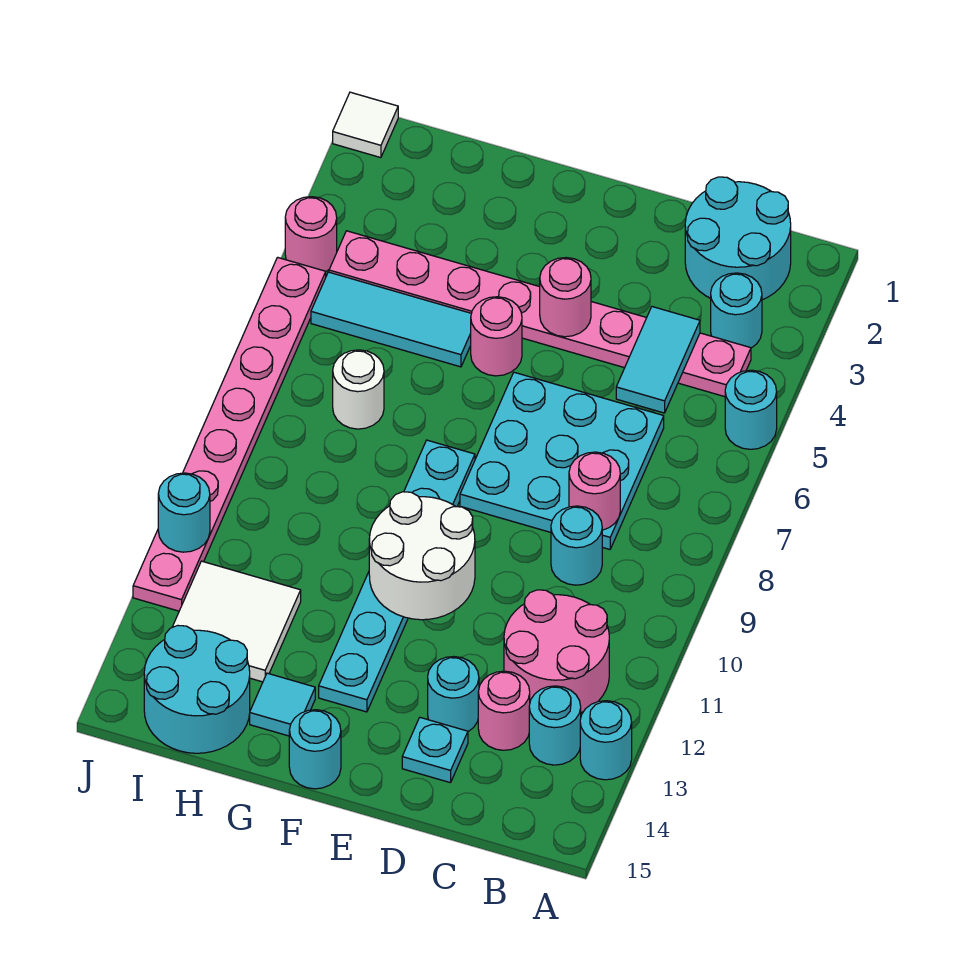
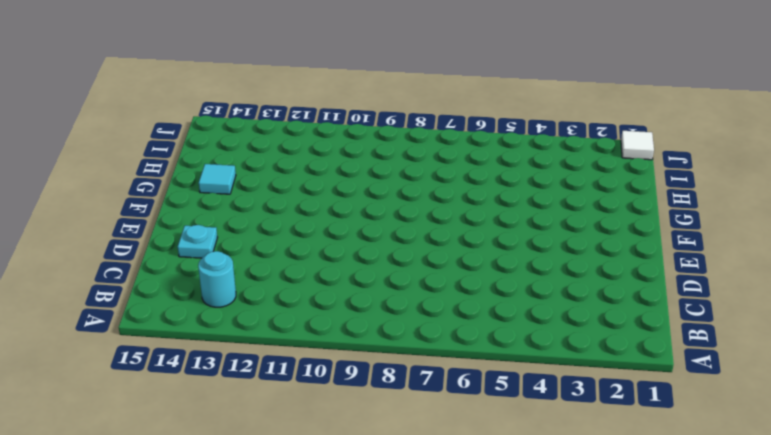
none -> cyan round brick A5 level 1
none -> cyan round brick A13 level 1
none -> cyan round brick B1:C2 level 1

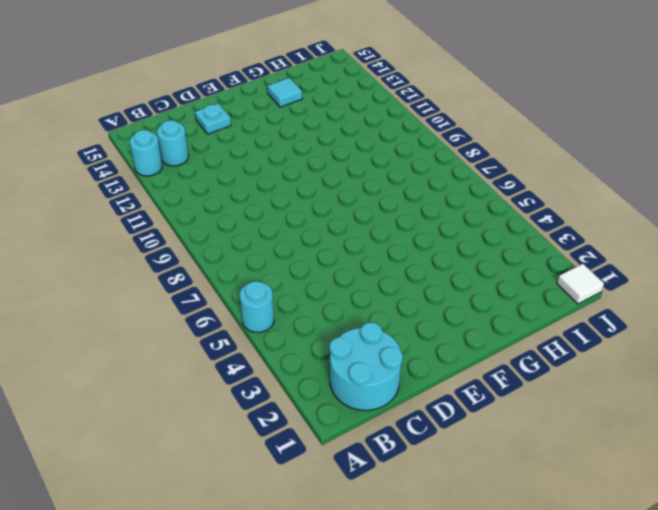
none -> cyan round brick B3 level 1
none -> pink plate B4:I4 level 1
none -> pink round brick B11:C12 level 1

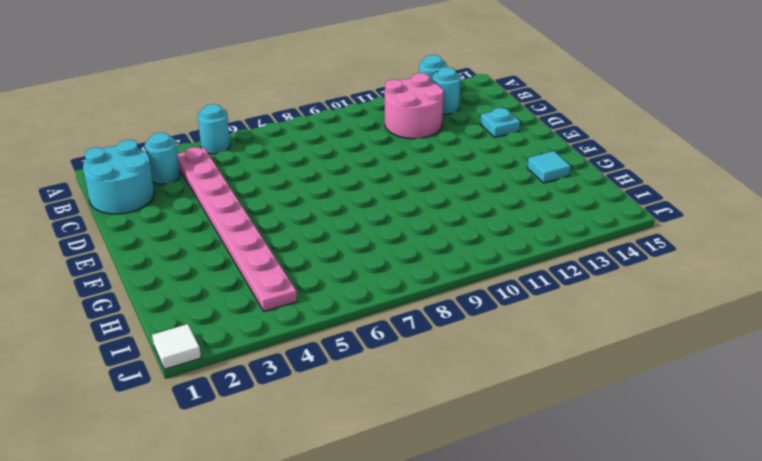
none -> cyan plate C6:E8 level 1
none -> cyan round brick C9 level 1
none -> pink round brick C13 level 1

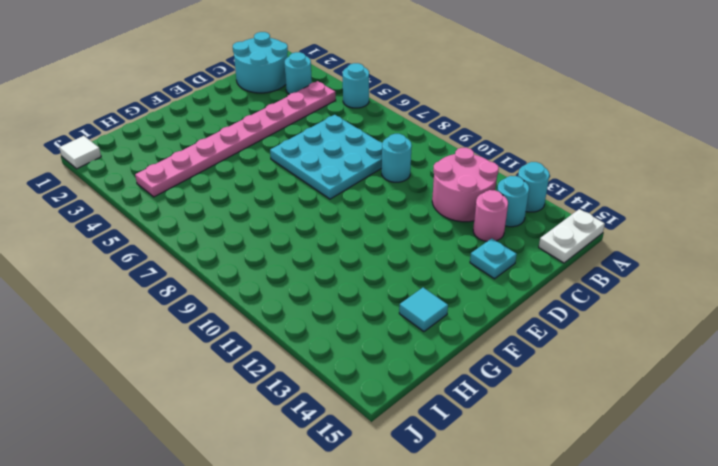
white plate A15:B15 level 1 -> none
none -> cyan round brick D13 level 1
none -> pink round brick F5 level 1
none -> cyan plate F8:F13 level 1

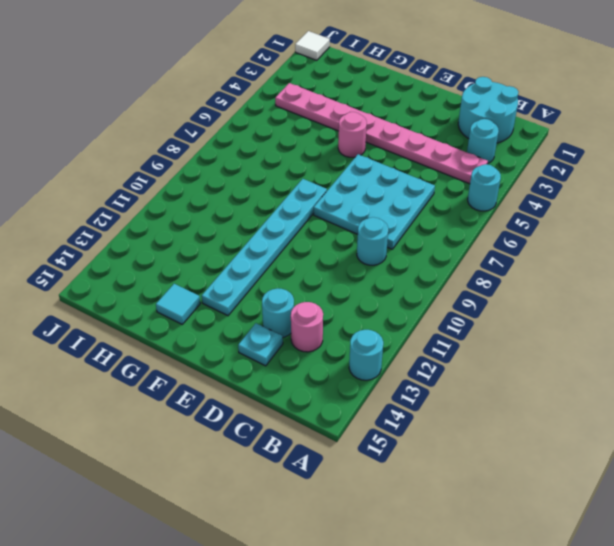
none -> pink round brick B11:C12 level 1
none -> cyan round brick B13 level 1
none -> cyan round brick F15 level 1

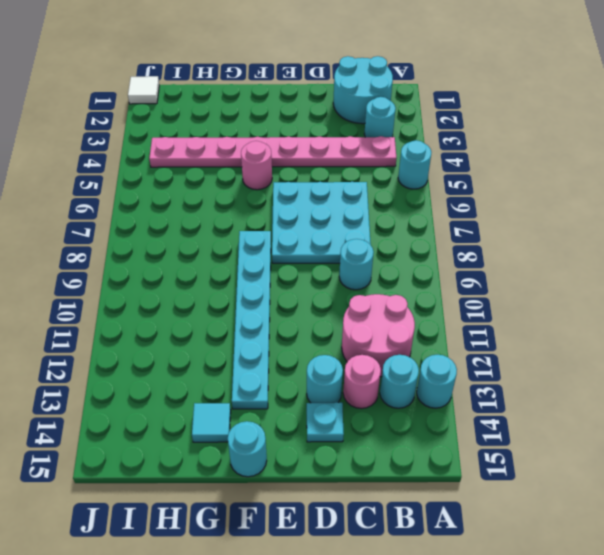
none -> cyan tile G5:I5 level 1
none -> white round brick H7 level 1
none -> white tile H12:I13 level 1

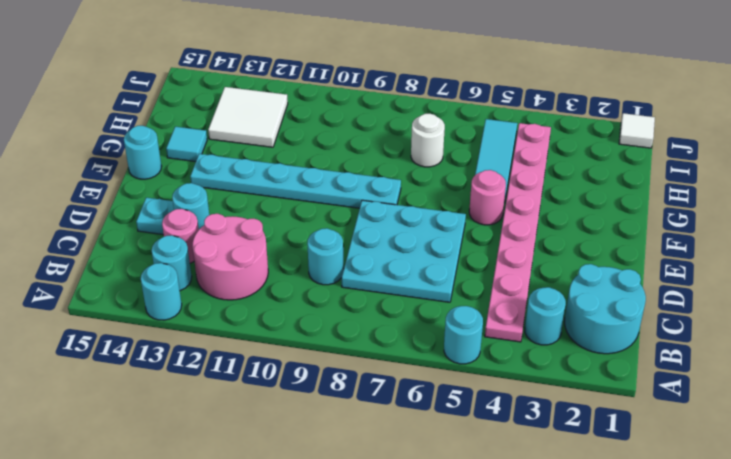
none -> cyan round brick H14:I15 level 1
none -> pink round brick J4 level 1
none -> pink plate J5:J12 level 1

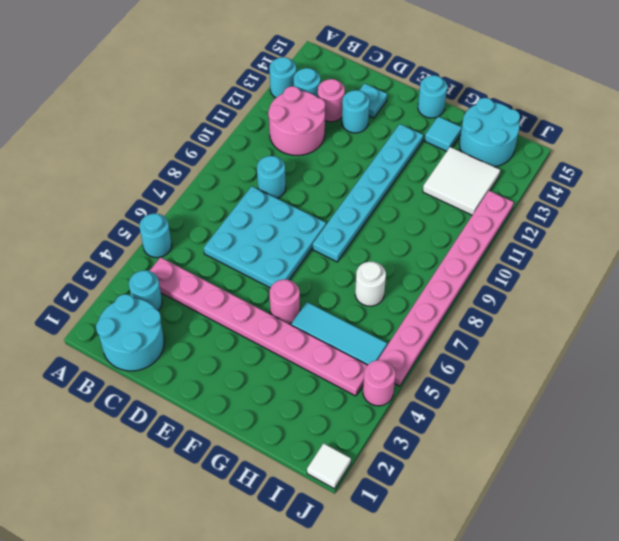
none -> cyan tile C4:C5 level 2
none -> pink round brick C8 level 2
none -> pink round brick E4 level 2

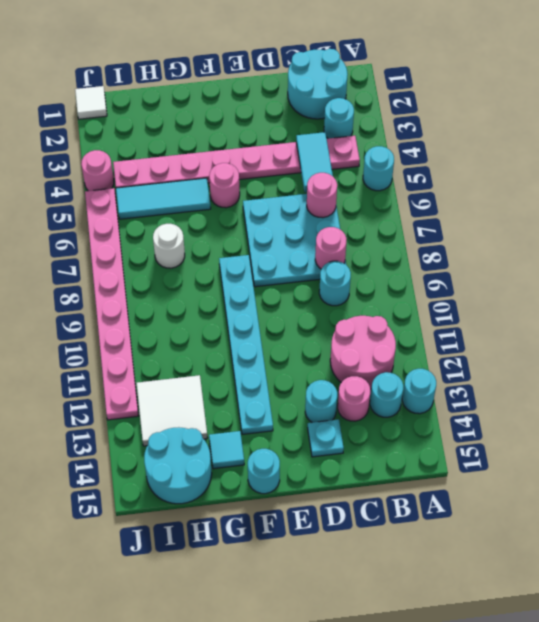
pink round brick C6 level 2 -> pink round brick E4 level 2
none -> white round brick E10:F11 level 2
none -> cyan round brick J11 level 2

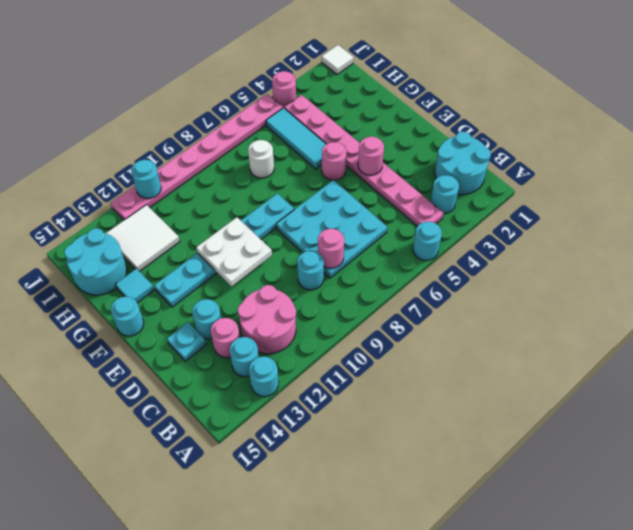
white plate E10:F11 level 2 -> white round brick E10:F11 level 2
none -> cyan tile C4:C5 level 2

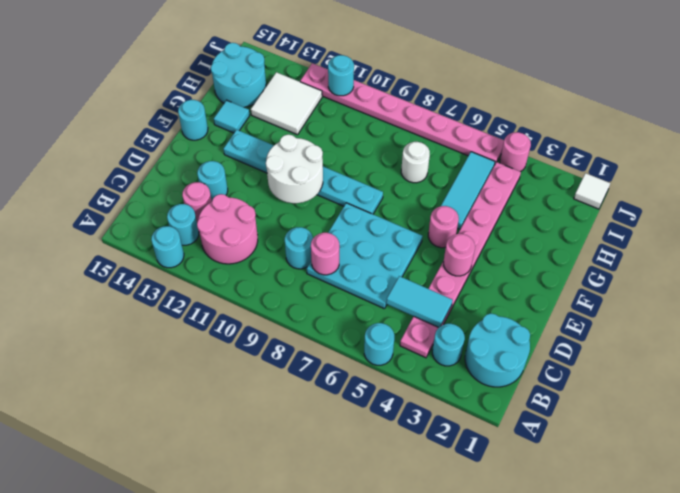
none -> cyan plate D14 level 1

